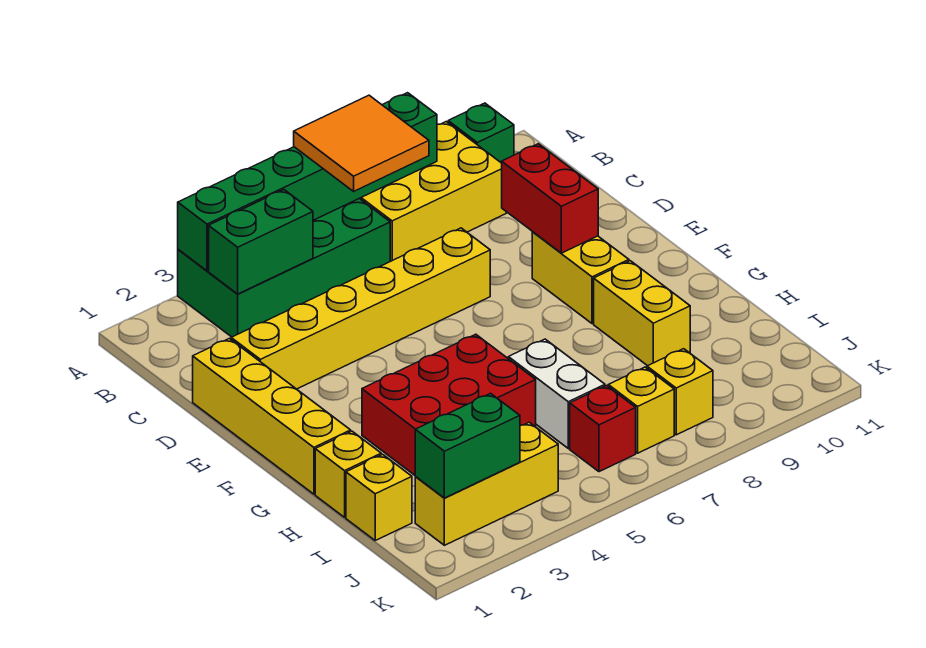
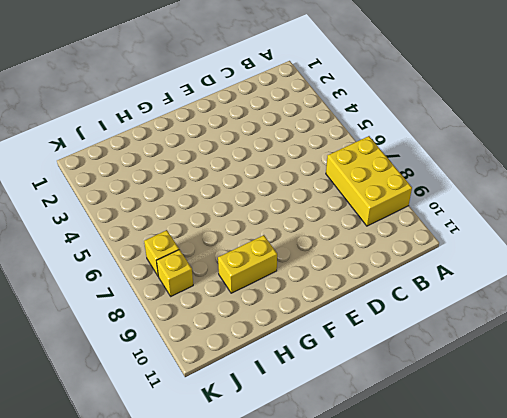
none -> green brick A3:B6 level 1
none -> green brick A10 level 1
none -> yellow brick D1:G1 level 1

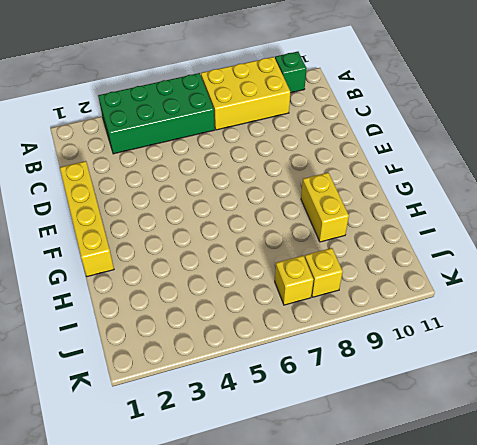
none -> yellow brick D2:D7 level 1
none -> yellow brick E9:F9 level 1
none -> red brick G3:H5 level 1

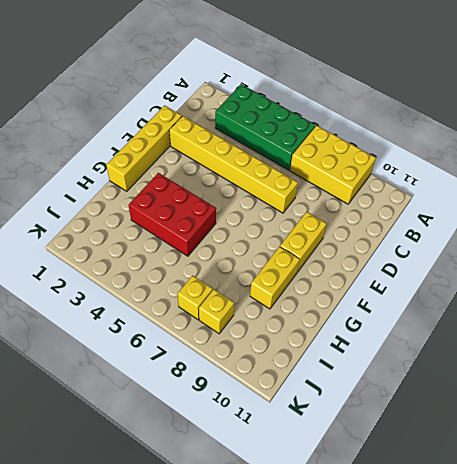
none -> green brick A10 level 1
none -> yellow brick H1 level 1
none -> white brick H6:I6 level 1

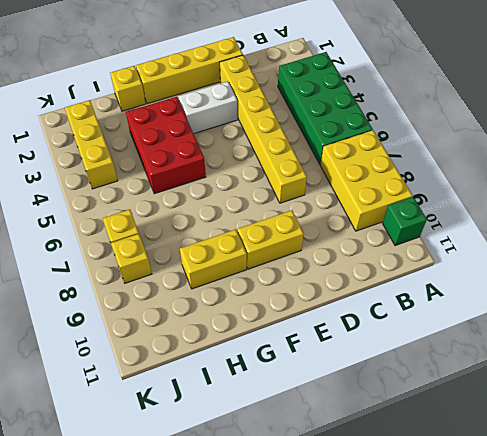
white brick E3:F3 level 1 -> white brick H6:I6 level 1
none -> yellow brick I1 level 1
none -> red brick J6 level 1
none -> green brick A3:A8 level 2

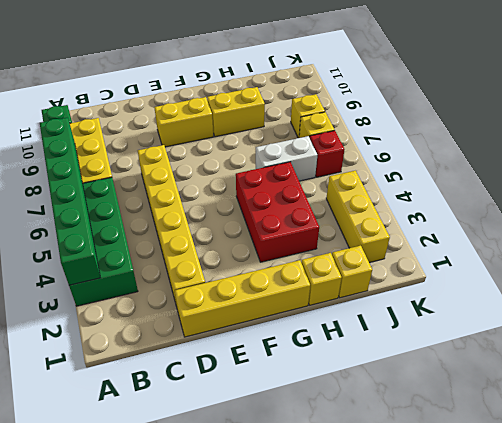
none -> green brick B3:B4 level 2
none -> red brick D9:E9 level 2
none -> green brick J2:J3 level 2

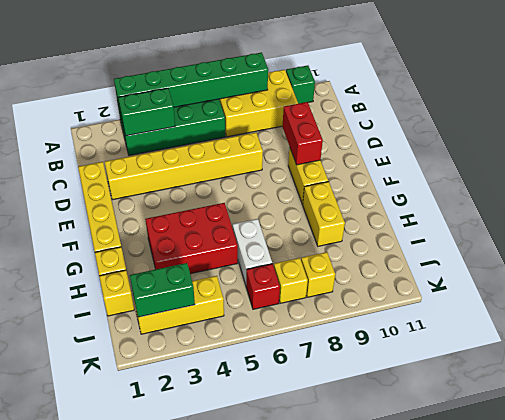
none -> orange tile A6:B7 level 3

